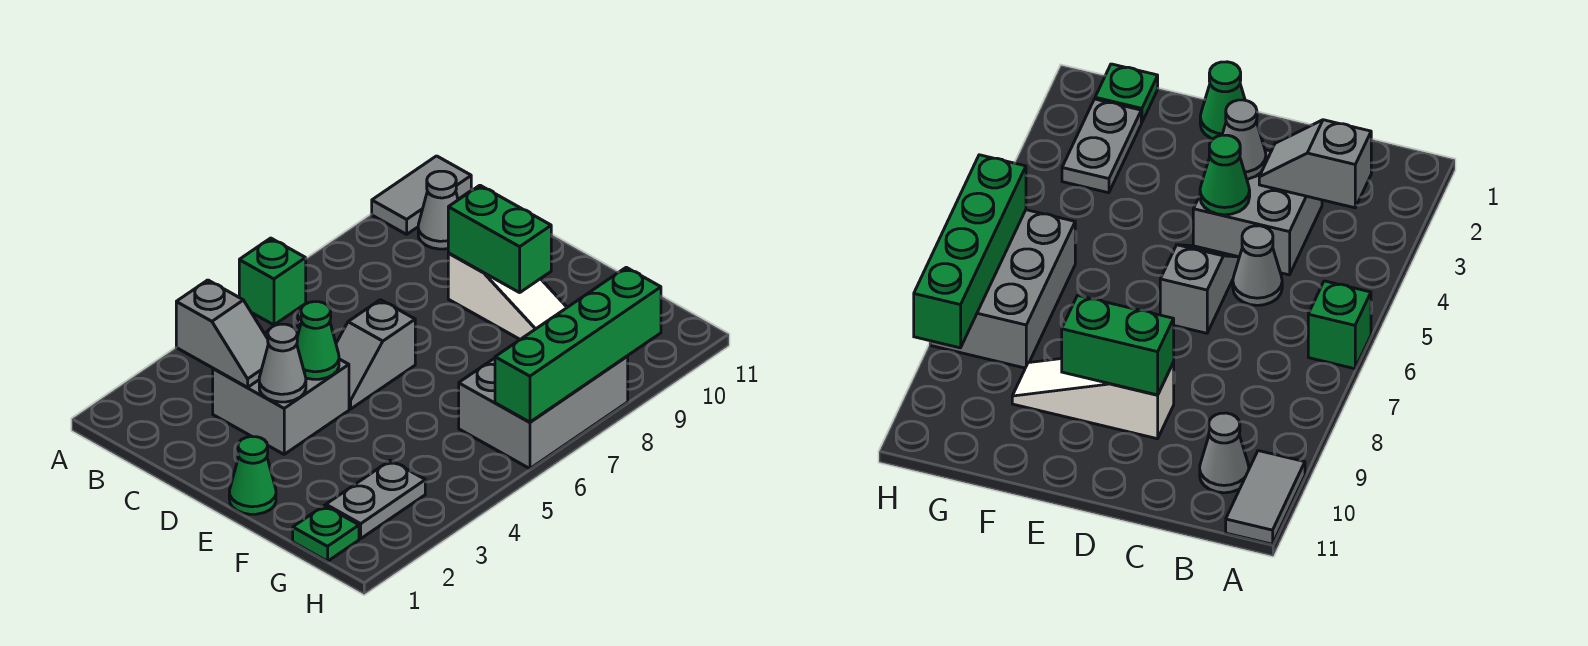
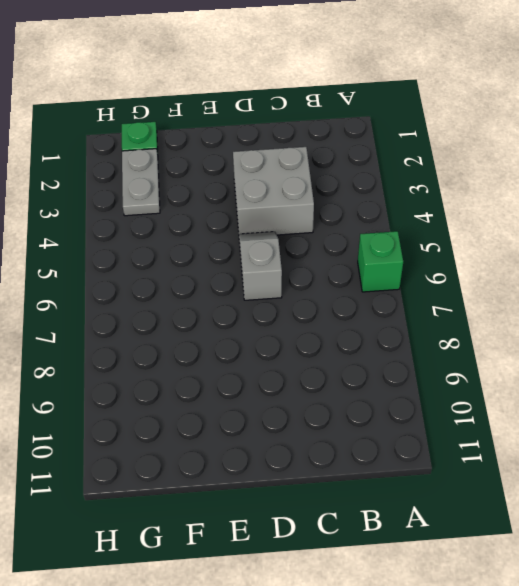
none -> grey tile A10:A11 level 1
none -> grey cone B10 level 1
none -> grey cone C5 level 1

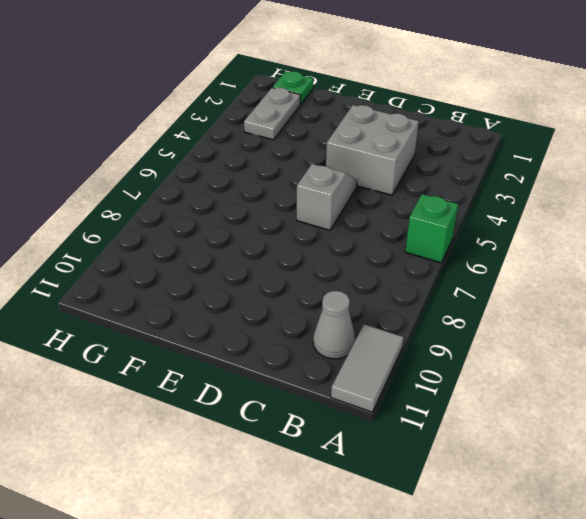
none -> grey cone C5 level 1
none -> white slope D9:F9 level 1 top D
none -> green cone E1 level 1

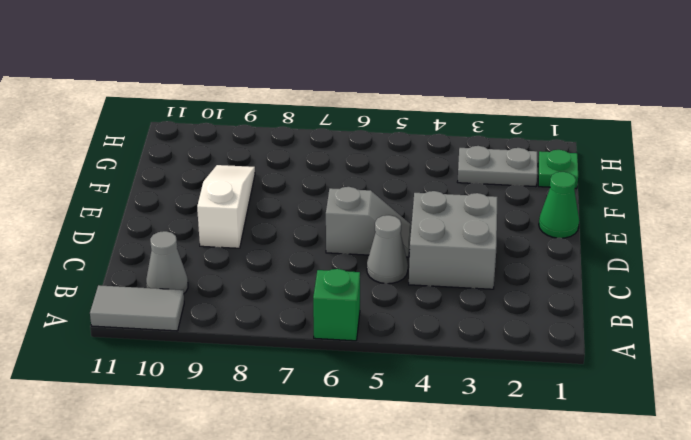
none -> grey brick G6:H8 level 1
none -> grey slope B3:C3 level 2 top B
none -> grey cone D3 level 2

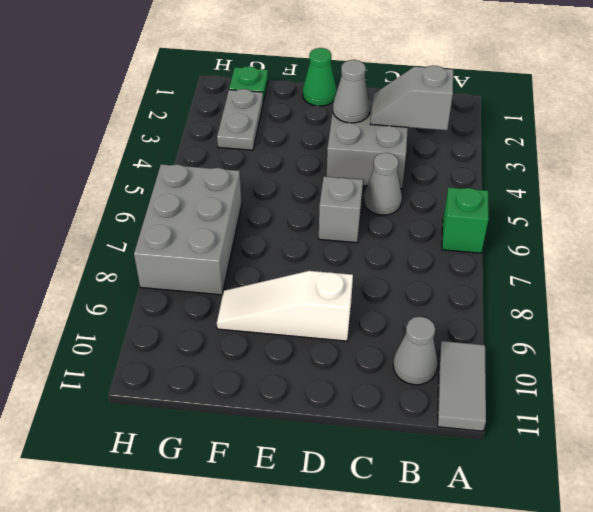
none -> green cone D4 level 2
none -> green brick D9:E9 level 2
none -> green brick H6:H9 level 2

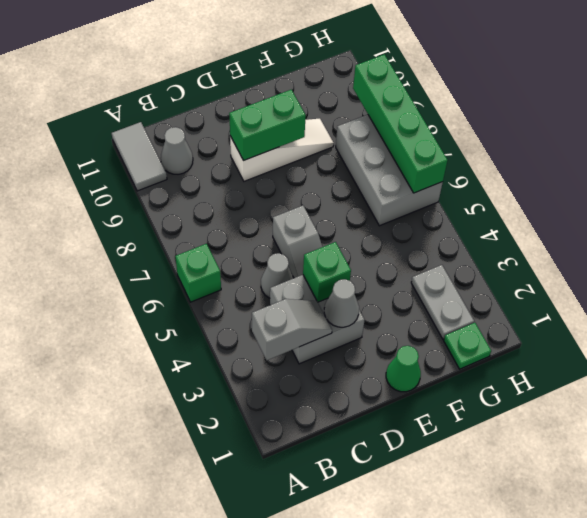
green brick D4 level 2 -> green cone D4 level 2

